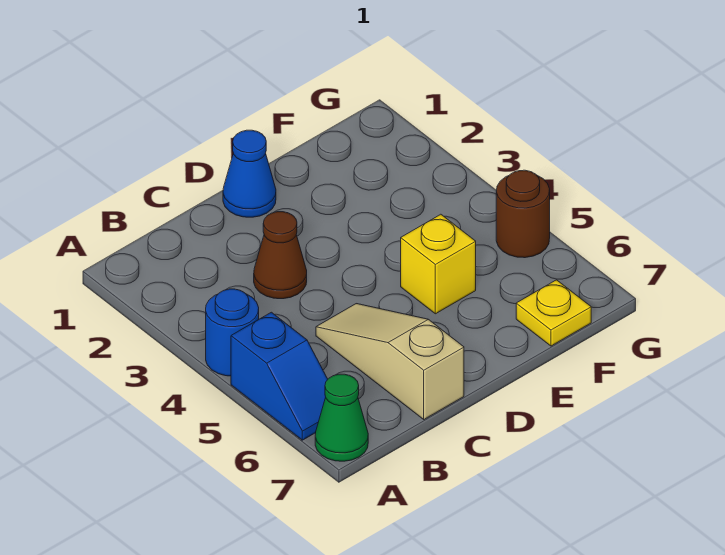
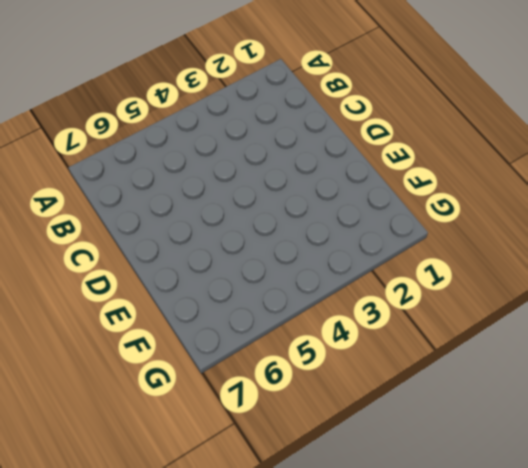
none -> blue round brick A4 level 1
none -> blue slope A5:A6 level 1 top 5

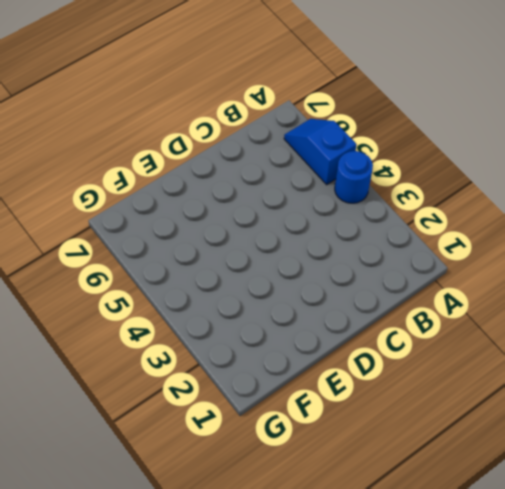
none -> green cone A7 level 1
none -> brown cone C3 level 1

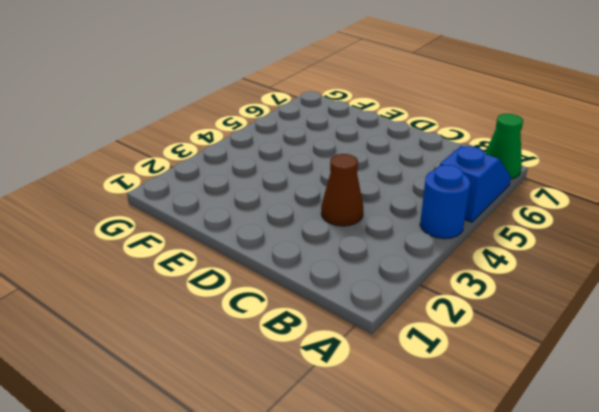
none -> tan slope C5:C7 level 1 top 7
none -> blue cone D1 level 1

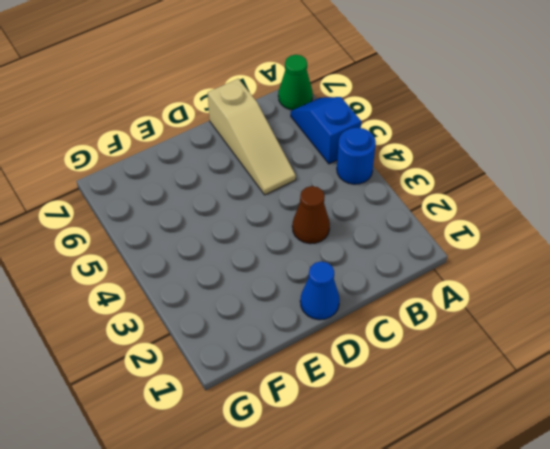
none -> yellow brick E5 level 1
none -> yellow plate F7 level 1

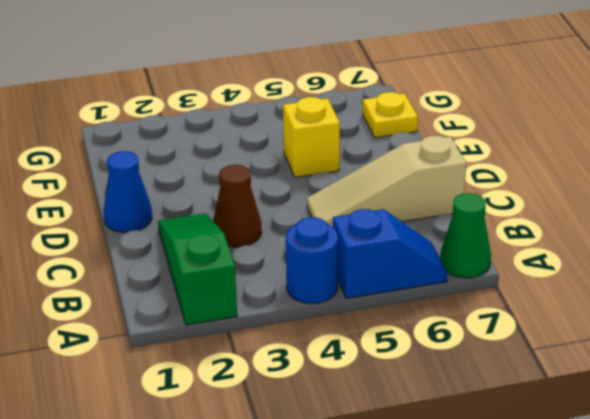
green slope A2:C2 level 1 top A -> none
none -> brown round brick G5 level 1

